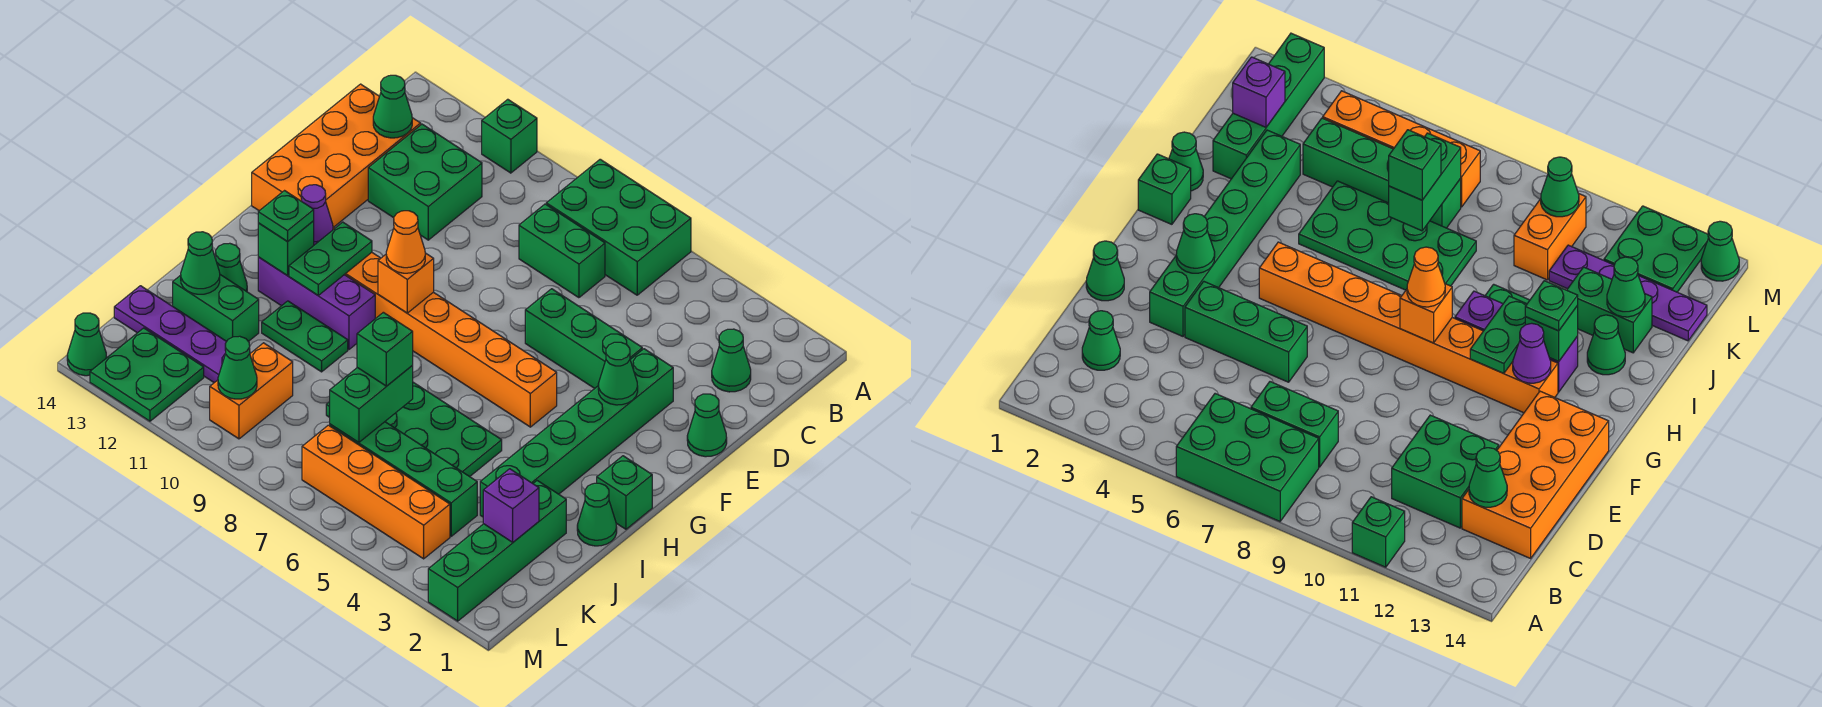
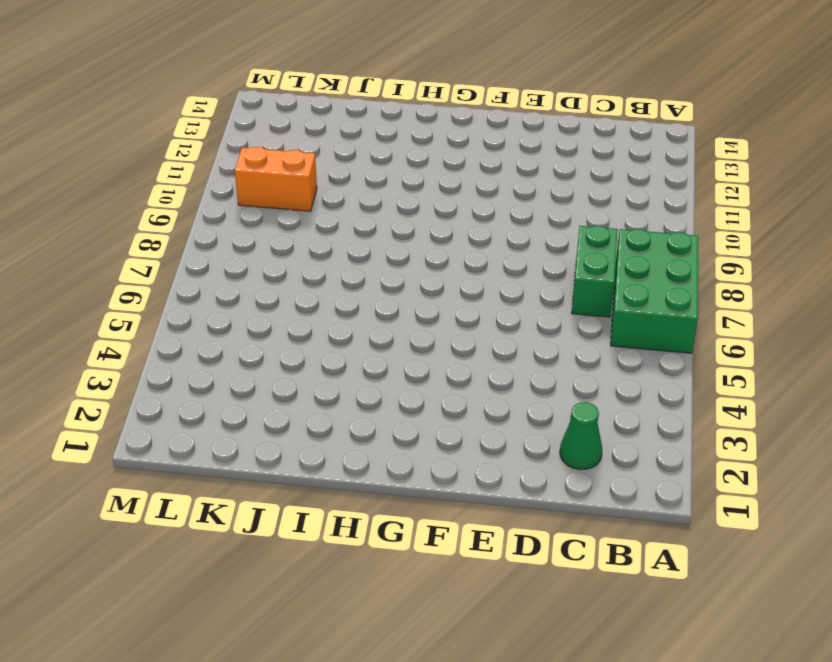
none -> green brick A11 level 1
none -> green brick C11:D12 level 1
none -> orange brick C13:F14 level 1
none -> green cone E1 level 1

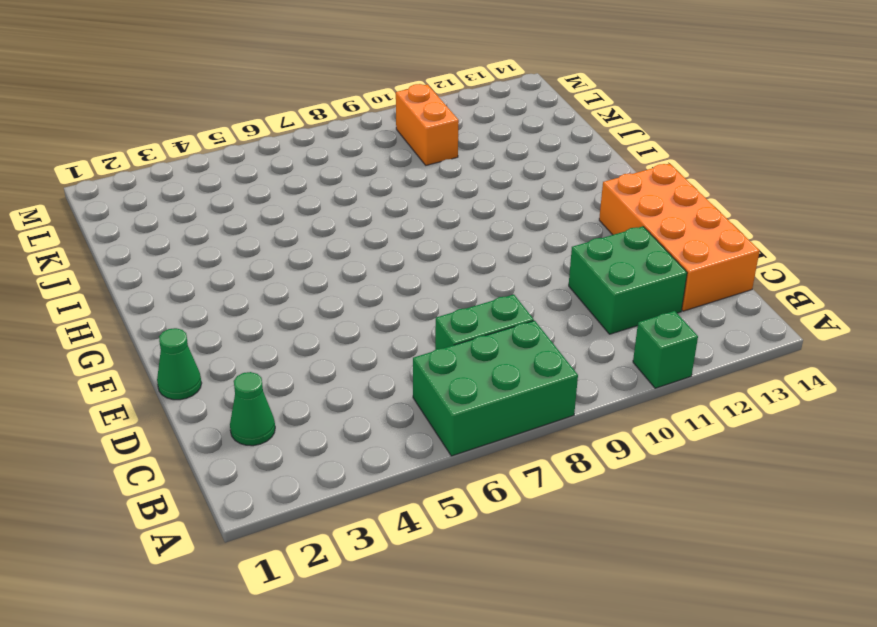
none -> green brick E3:J3 level 1
none -> green brick E4:E6 level 1
none -> orange brick G5:G12 level 1
none -> green brick H1 level 1

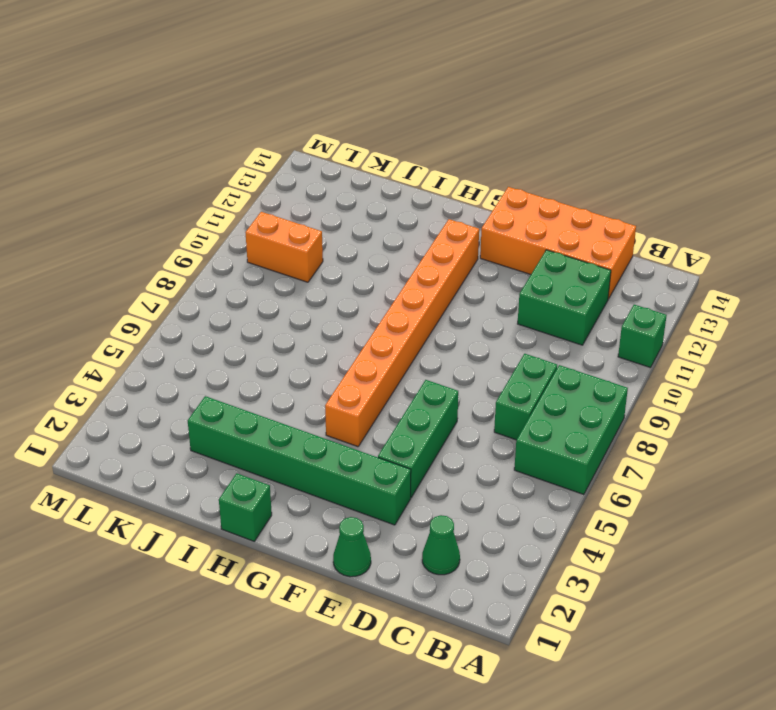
none -> purple brick H10:H12 level 1
none -> green cone I1 level 1
none -> green plate I5:J8 level 1
none -> green plate I10:I11 level 1

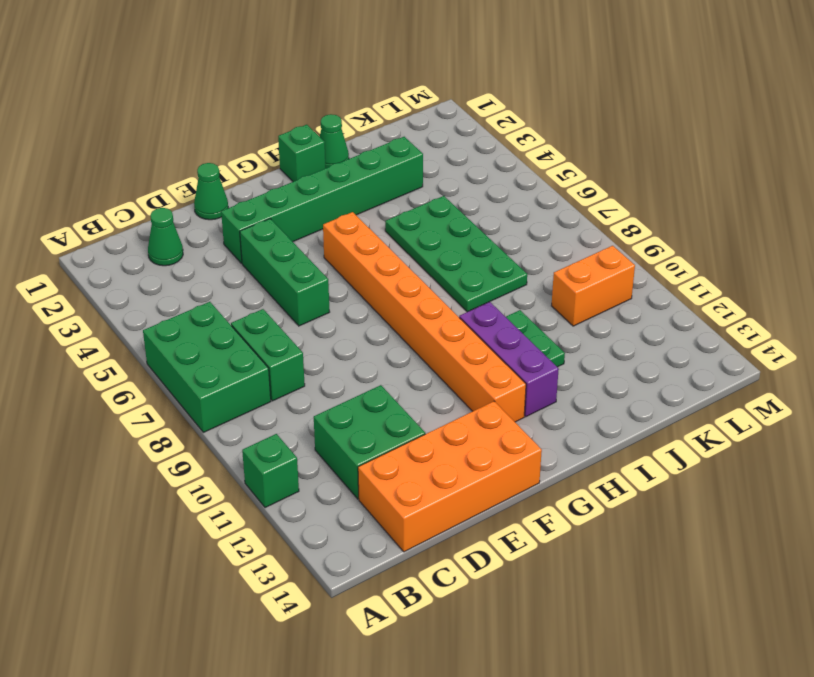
none -> green cone I13 level 1
none -> green brick J2:M2 level 1
none -> green brick J12:J13 level 1
none -> green brick K4:K7 level 1

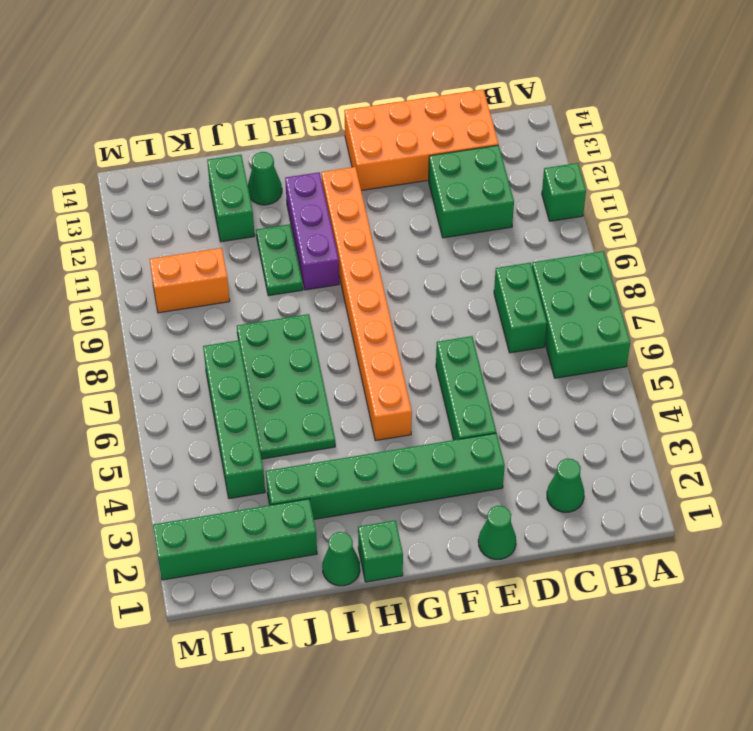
none -> purple plate K11:K14 level 1
none -> orange brick L4:L7 level 1
none -> green plate L12:M13 level 1
none -> green cone M14 level 1

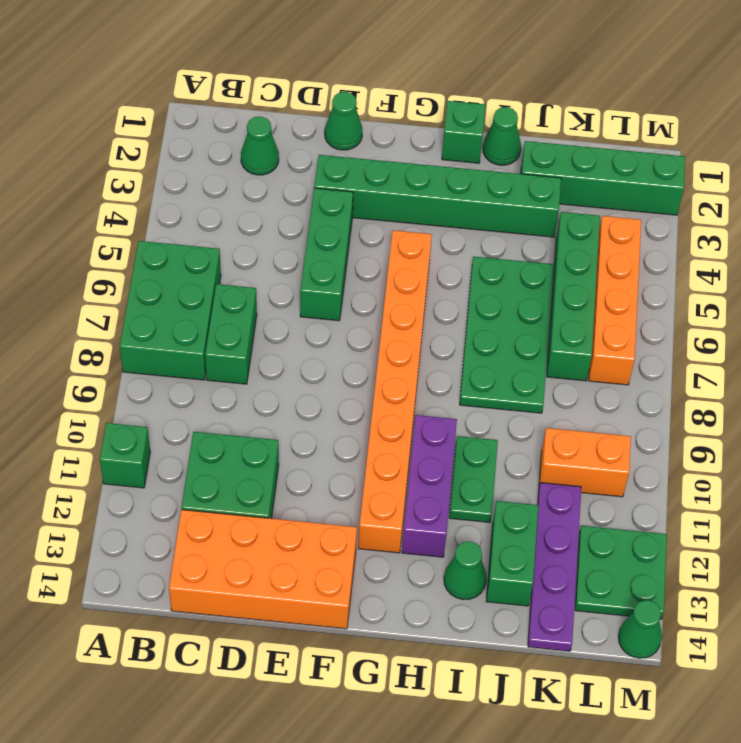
none -> green cone C13 level 2
none -> green cone F3 level 2
none -> orange brick G9 level 2
none -> green plate G11:H11 level 2

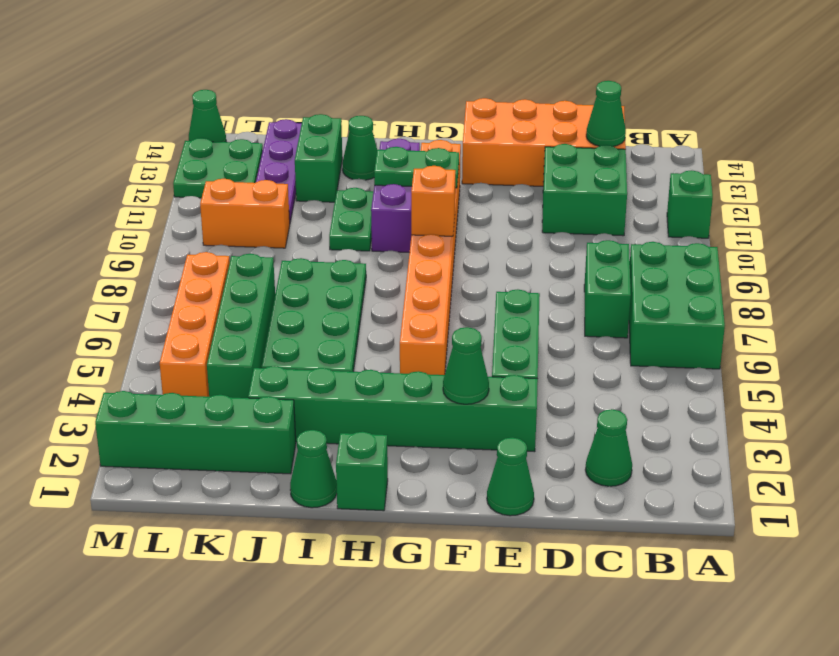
none -> purple cone G12 level 2
none -> green brick H12 level 2
none -> green brick J7:K7 level 2
none -> green cone J13 level 2

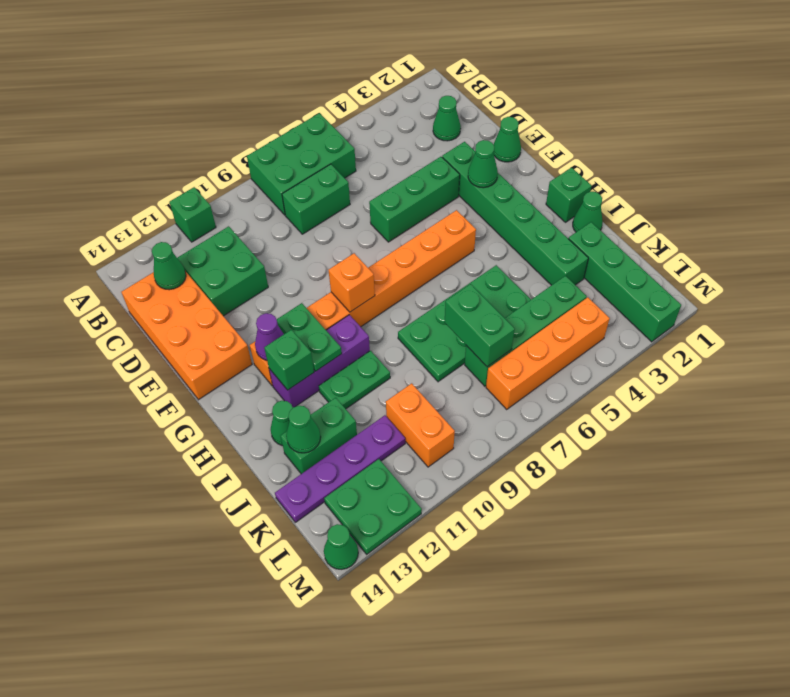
none -> purple brick K2 level 2
none -> green cone L10 level 2
none -> orange cone G9 level 3
none -> green plate H12 level 3

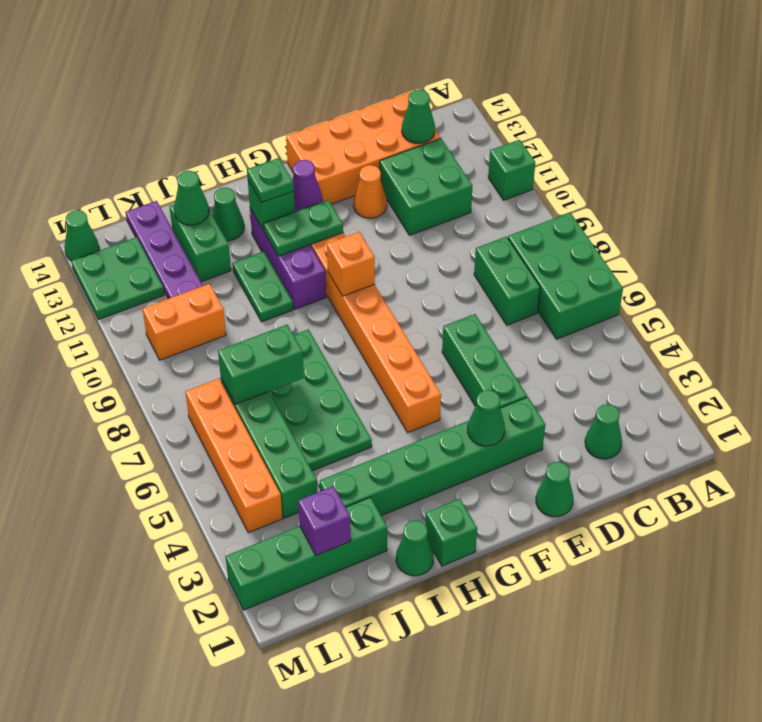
orange cone E12 level 1 -> orange cone G9 level 3
none -> green cone L10 level 2
none -> green brick J7 level 3

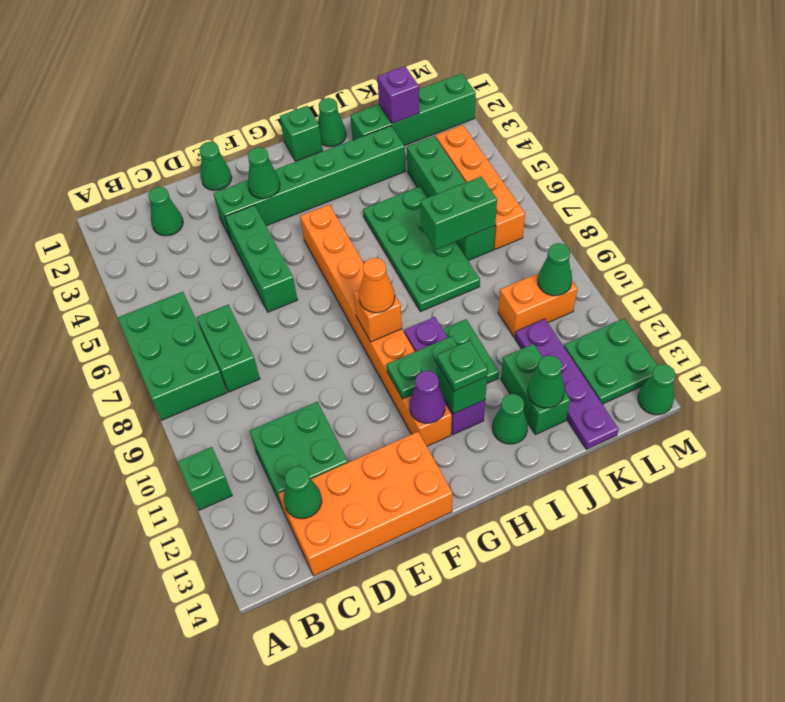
none -> green brick J7 level 3

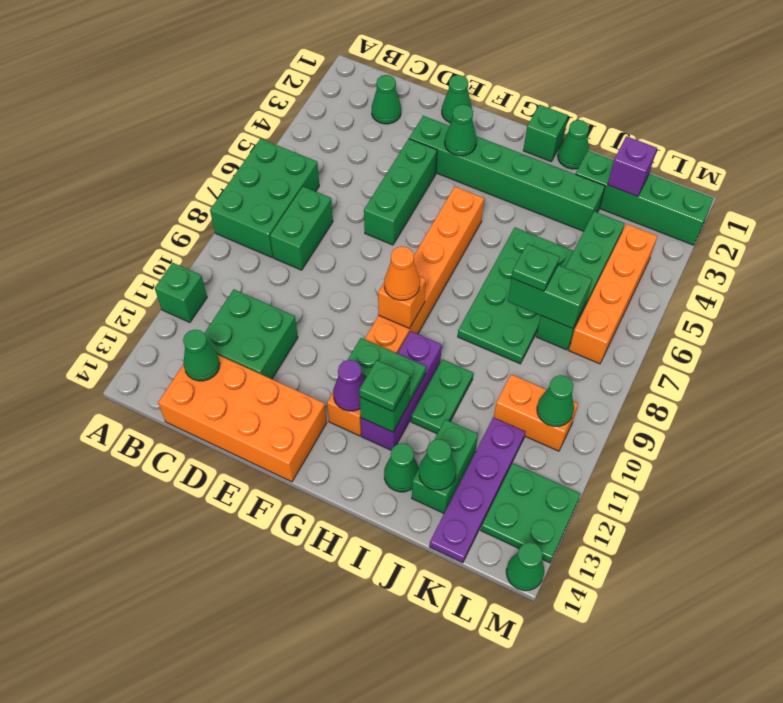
green plate J7 level 3 -> green brick J7 level 3

